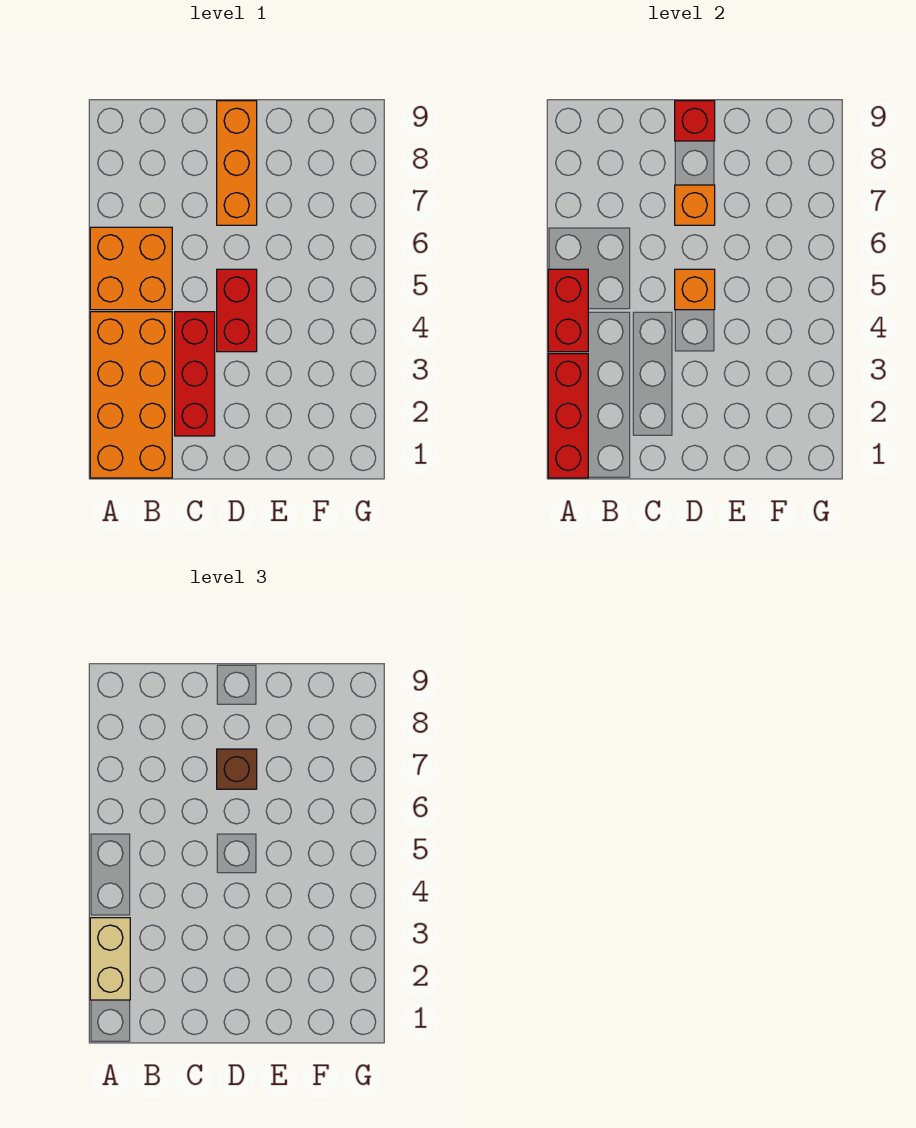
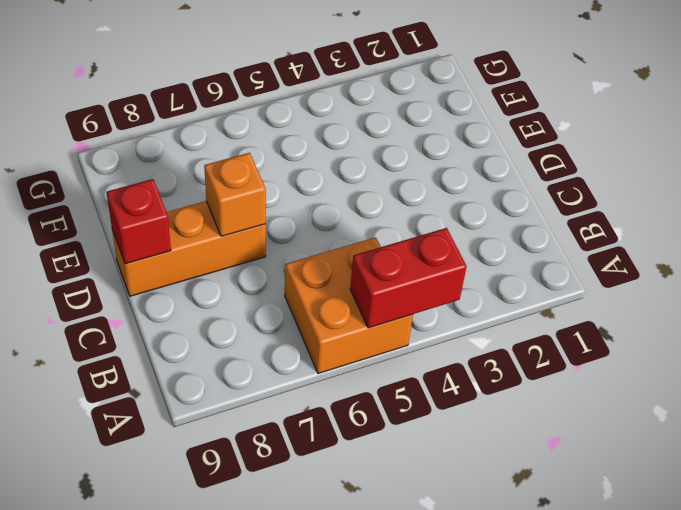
none -> orange brick A1:B4 level 1
none -> red brick C2:C4 level 1
none -> red brick D4:D5 level 1

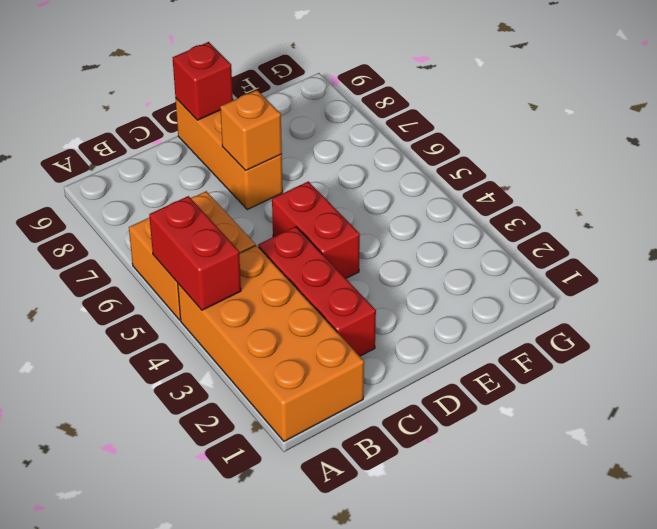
none -> red brick A1:A3 level 2
none -> orange brick D5 level 2
none -> tan brick A2:A3 level 3

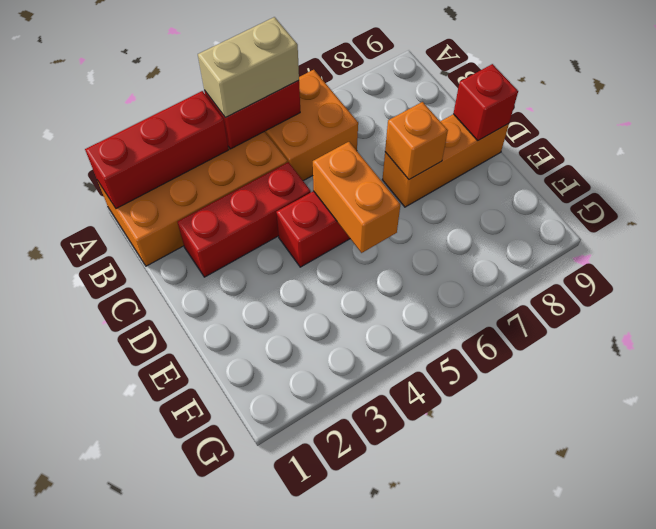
tan brick A4:A5 level 3 -> tan brick A2:A3 level 3
orange brick D5:E5 level 2 -> orange brick D5 level 2
none -> brown brick D7 level 3

